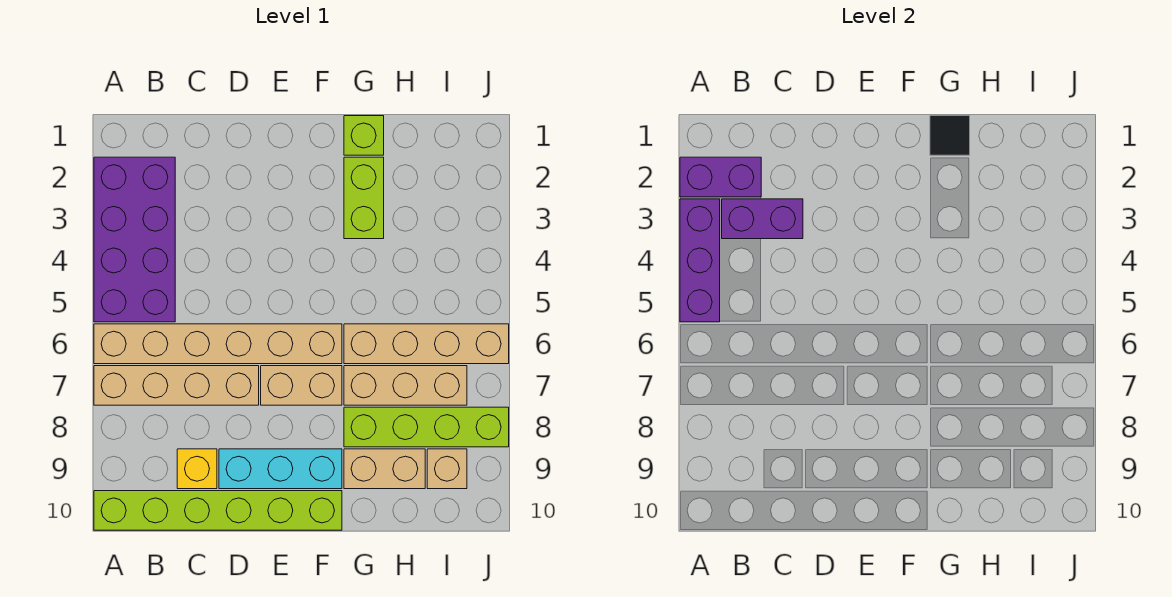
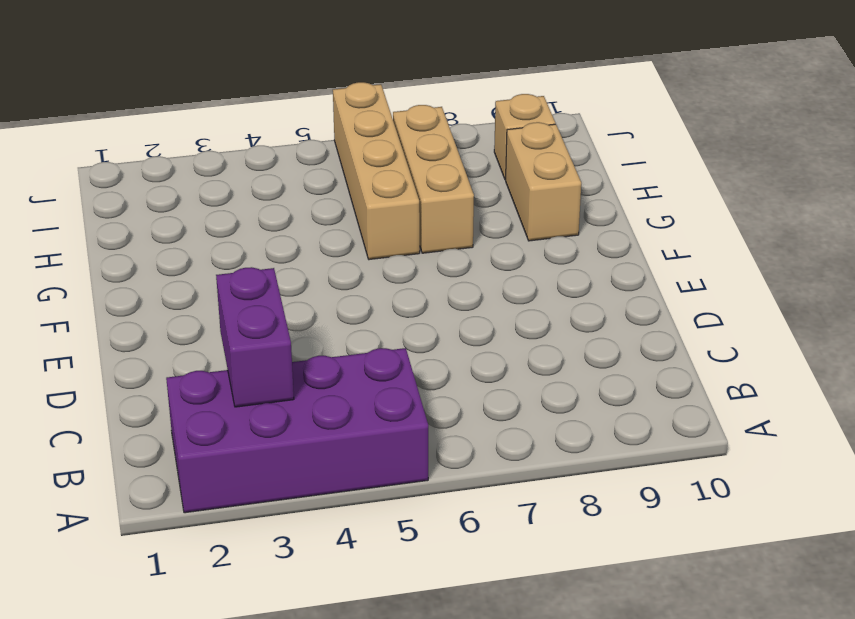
none -> tan brick A6:F6 level 1
none -> tan brick A7:D7 level 1
none -> lime brick A10:F10 level 1

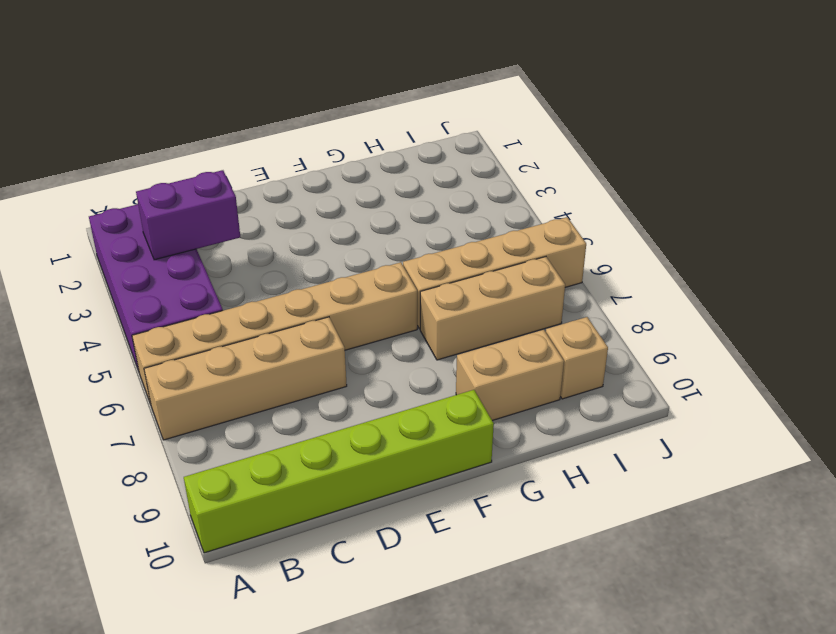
none -> yellow brick C9 level 1
none -> cyan brick D9:F9 level 1
none -> tan brick E7:F7 level 1

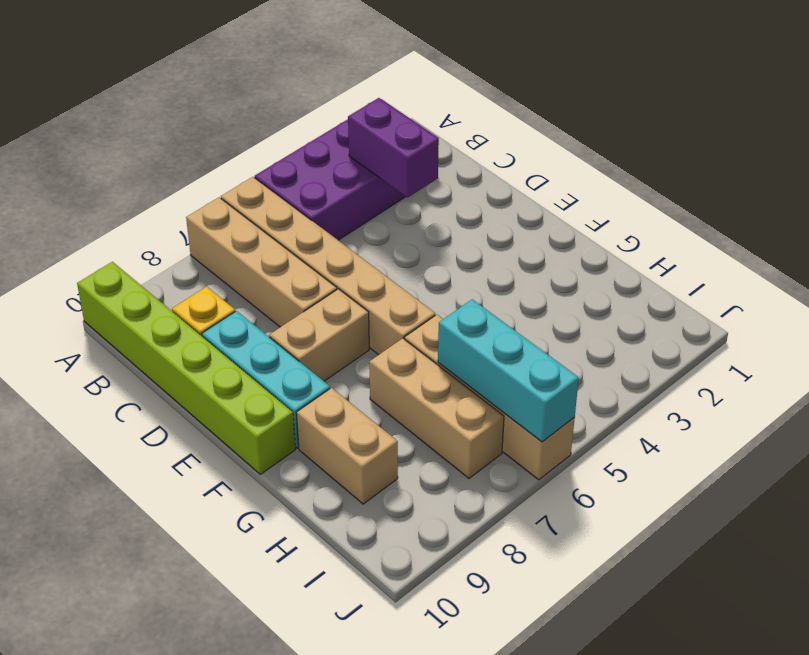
tan brick E7:E8 level 1 -> tan brick E7:F7 level 1
cyan brick H6:J6 level 2 -> none
none -> lime brick G1 level 1
none -> lime brick G2:G3 level 1
none -> lime brick G8:J8 level 1

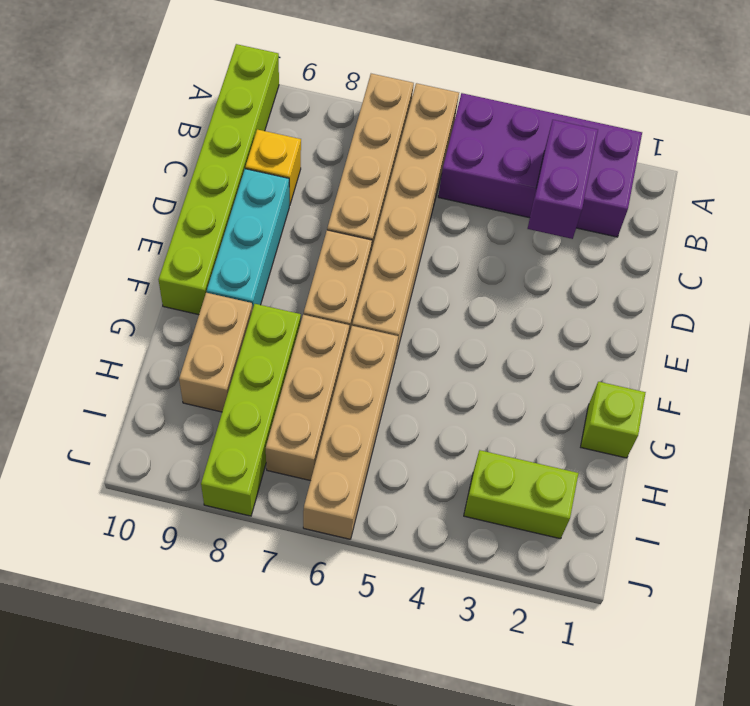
lime brick I2:I3 level 1 -> lime brick G2:G3 level 1
none -> tan brick I9 level 1
none -> purple brick A2:B2 level 2
none -> purple brick A3:A5 level 2

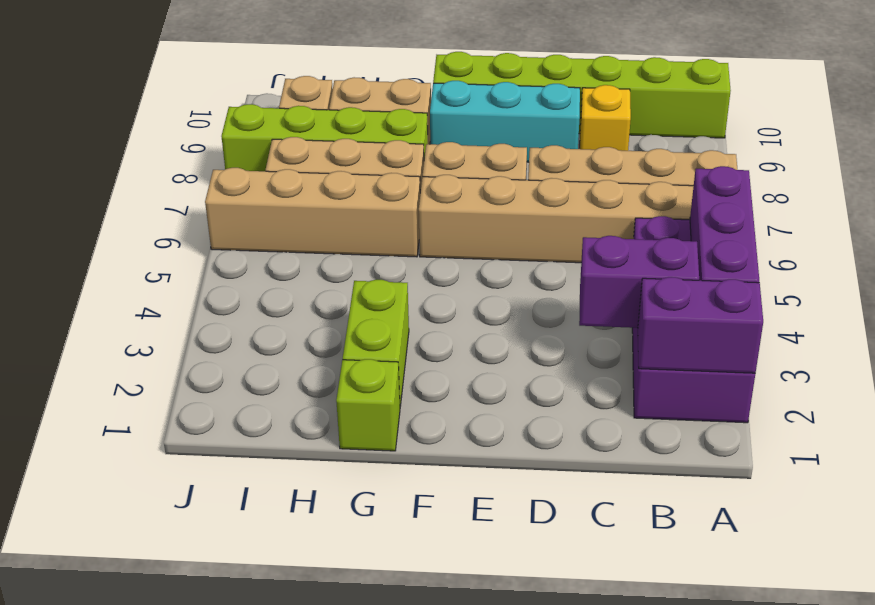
none -> black tile G1 level 2

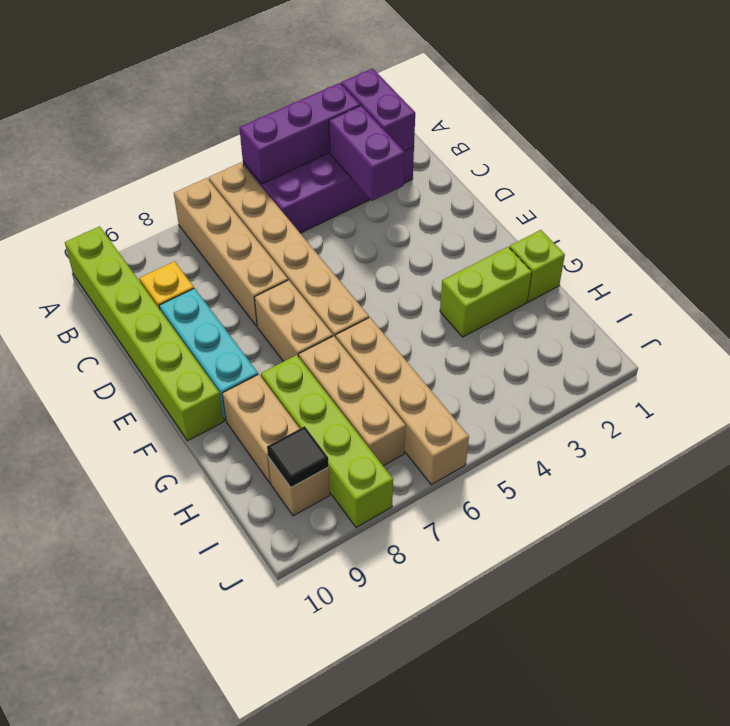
black tile I9 level 2 -> black tile G1 level 2

